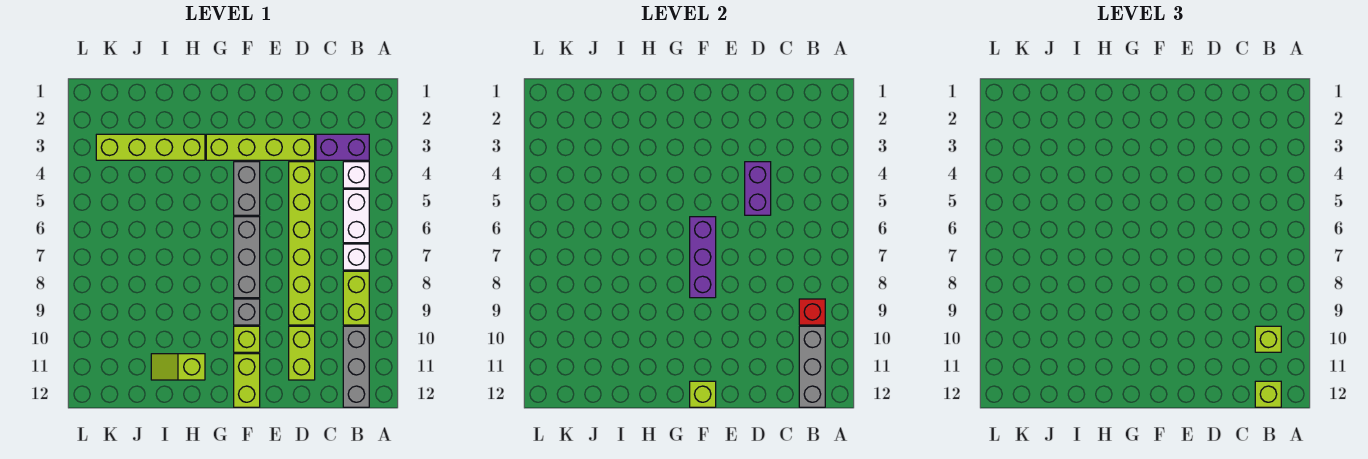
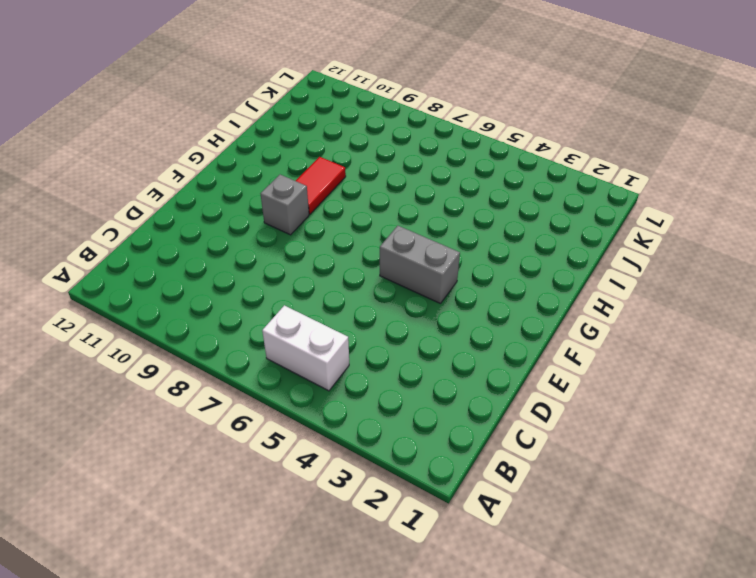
red tile G9:H9 level 1 -> none
none -> purple brick B3:C3 level 1
none -> white brick B4 level 1
none -> white brick B7 level 1

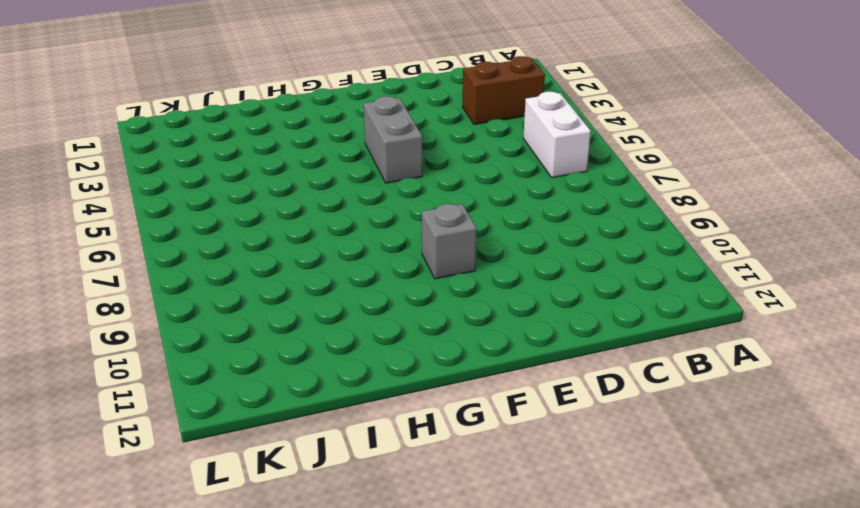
brown brick B3:C3 level 1 -> purple brick B3:C3 level 1
none -> white brick B4 level 1
none -> white brick B7 level 1
none -> lime brick B8:B9 level 1

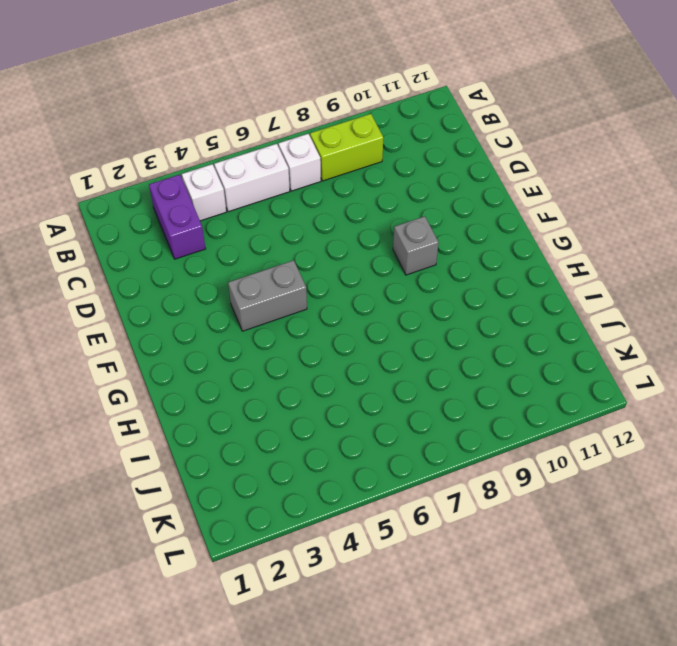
none -> grey brick B10:B12 level 1
none -> lime brick D3:G3 level 1
none -> lime brick D4:D9 level 1

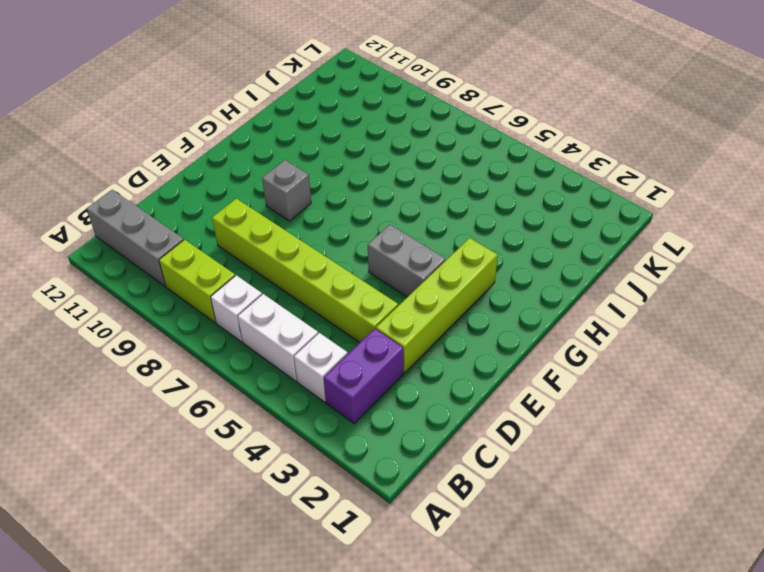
none -> lime brick D10:D11 level 1
none -> grey brick F6:F8 level 1
none -> lime brick F10 level 1

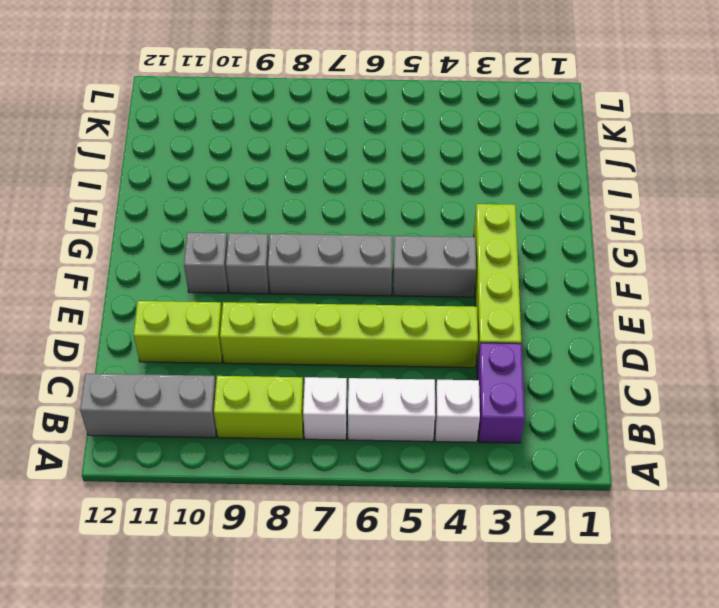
grey brick F10 level 1 -> lime brick F10 level 1
none -> lime brick F11:F12 level 1
none -> lime brick H3:K3 level 1
none -> lime slope H11:I11 level 1 top H

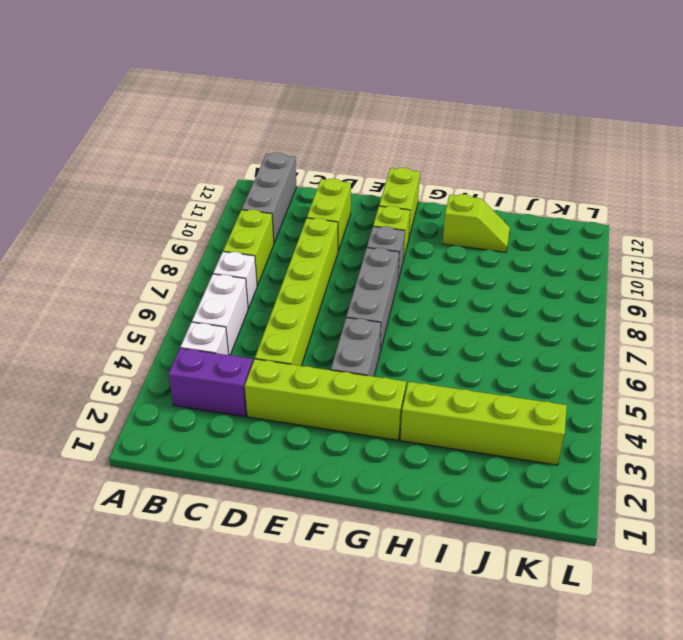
none -> red brick B9 level 2
none -> grey brick B10:B12 level 2
none -> purple brick D4:D5 level 2

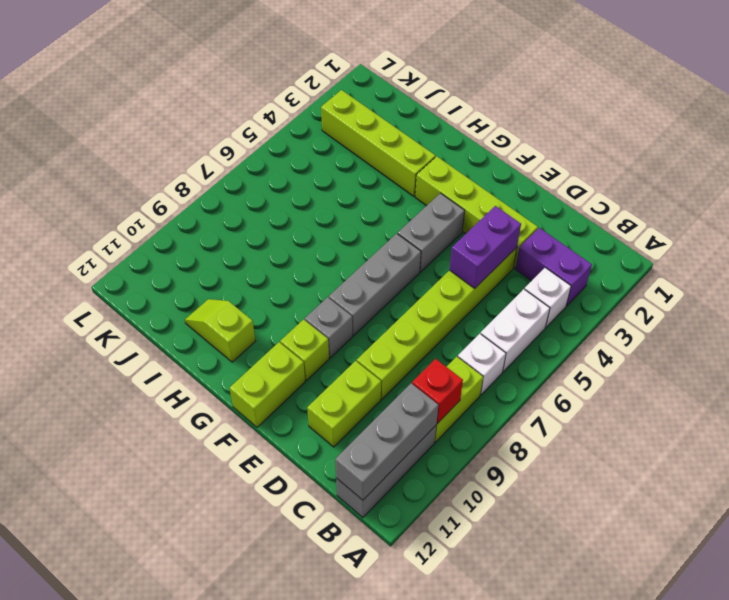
none -> purple brick F6:F8 level 2
none -> lime brick F12 level 2
none -> lime brick B10 level 3

